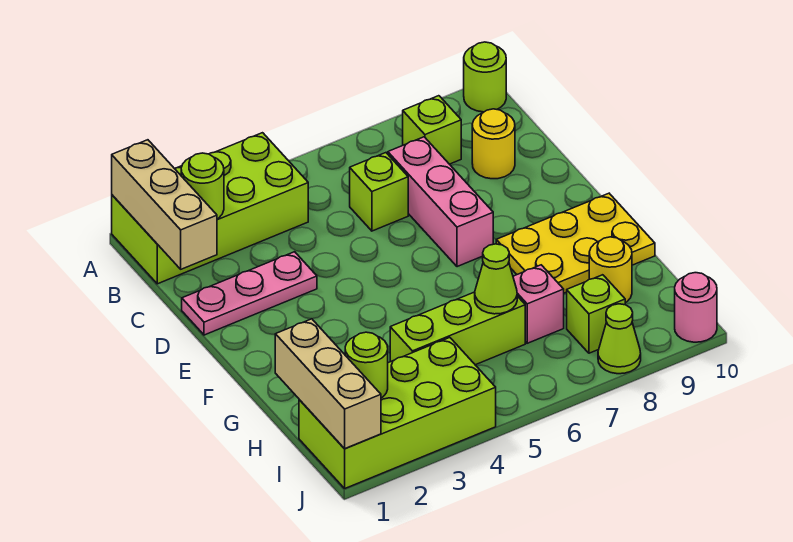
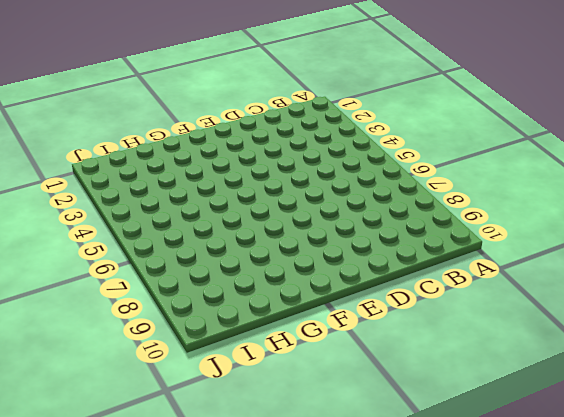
none -> lime brick A1:B4 level 1
none -> lime round brick A10 level 1
none -> lime brick B8 level 1

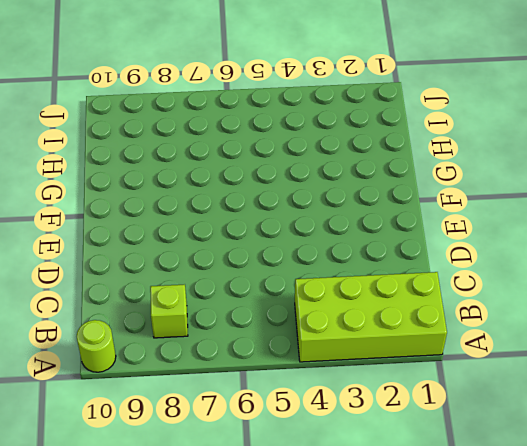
none -> lime brick C6 level 1
none -> pink brick C7:E7 level 1
none -> yellow round brick C9 level 1

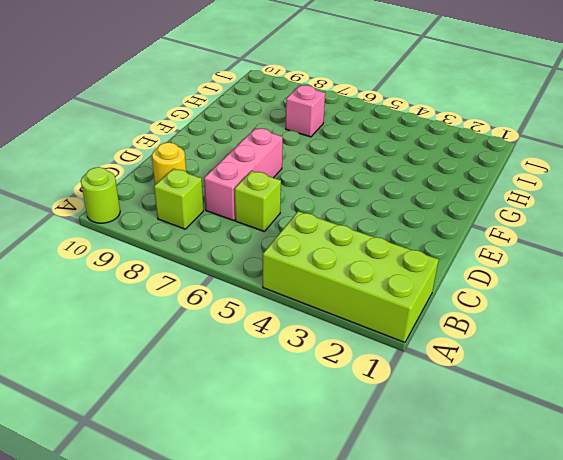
none -> pink plate D1:D3 level 1
none -> yellow plate F8:G10 level 1
none -> lime brick H4:H6 level 1

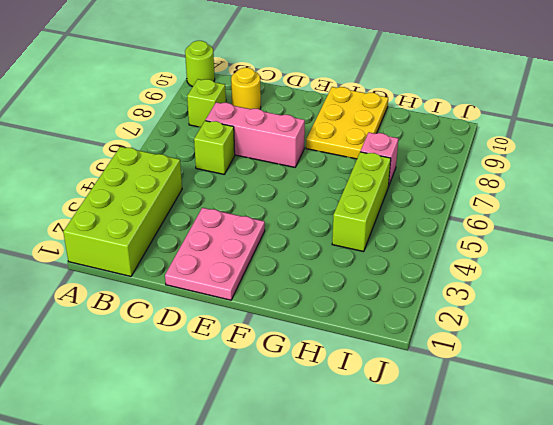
pink plate D1:E3 level 1 -> pink plate D1:D3 level 1
none -> yellow round brick H9 level 1
none -> lime brick I1:J4 level 1
none -> lime brick I8 level 1

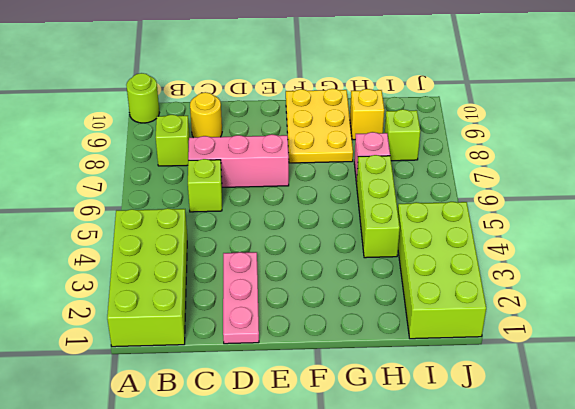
yellow brick H9 level 1 -> yellow round brick H9 level 1
none -> lime cone J8 level 1
none -> pink round brick J10 level 1
none -> tan brick A1:C1 level 2

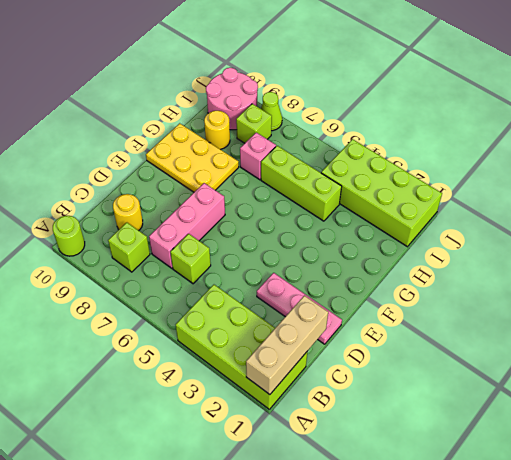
pink round brick I9:J10 level 1 -> pink round brick J10 level 1
none -> lime round brick B2 level 2
none -> tan brick H1:J1 level 2
none -> lime cone H6 level 2

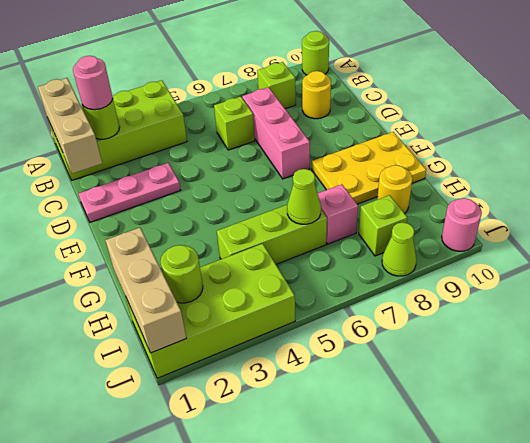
pink round brick B2 level 3 -> none

